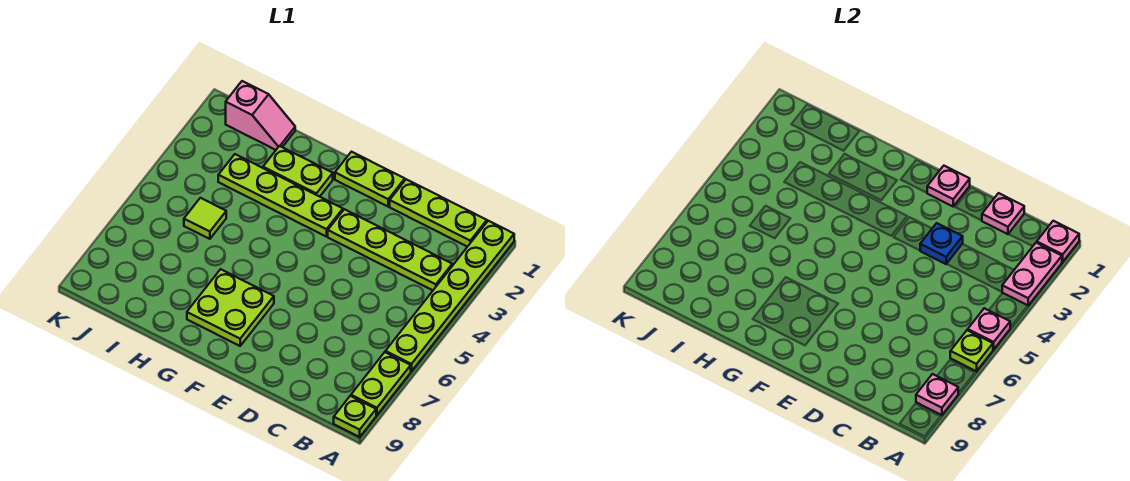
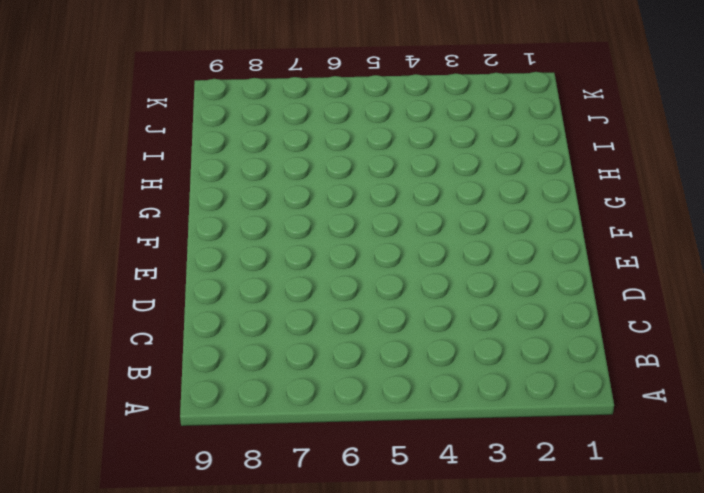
none -> lime plate A1:A6 level 1
none -> lime plate A7:A8 level 1
none -> lime plate A9 level 1

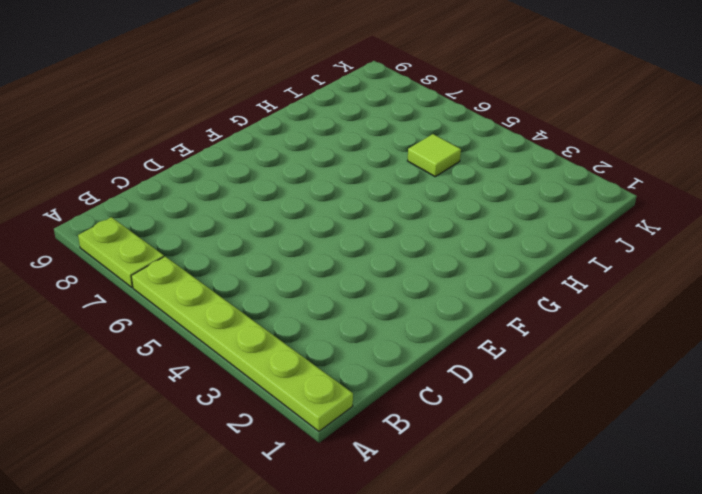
none -> lime plate A9 level 1
none -> lime plate B1:D1 level 1
none -> lime plate B3:E3 level 1

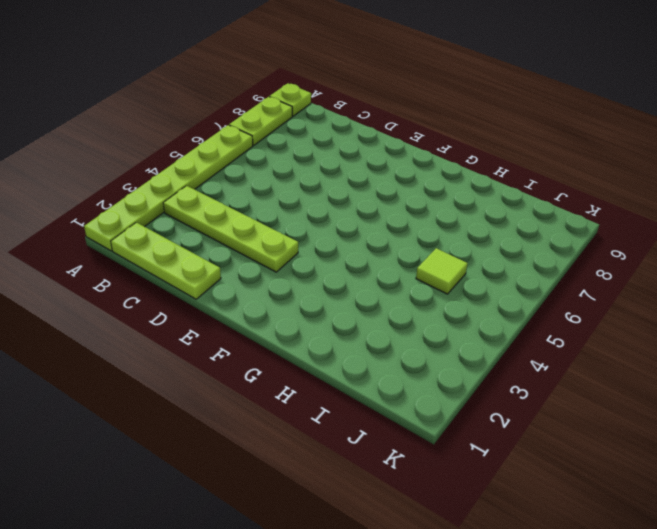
none -> lime plate E1:F1 level 1
none -> lime plate F3:I3 level 1
none -> lime plate F7:G8 level 1

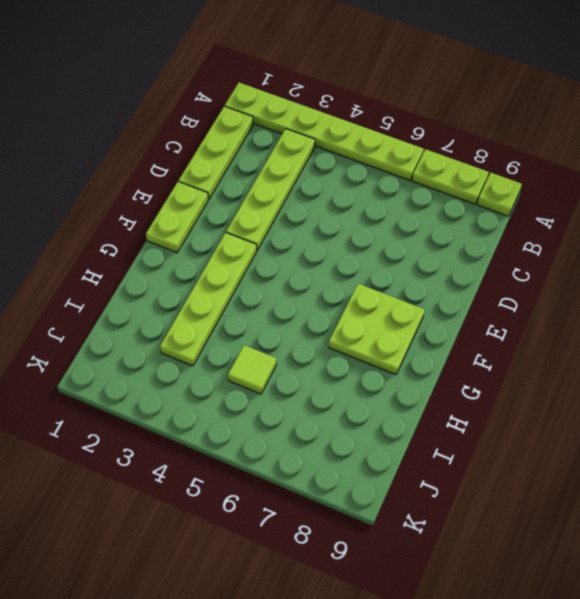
none -> lime plate G2:H2 level 1
none -> pink slope I1:J1 level 1 top J
none -> pink plate A1 level 2

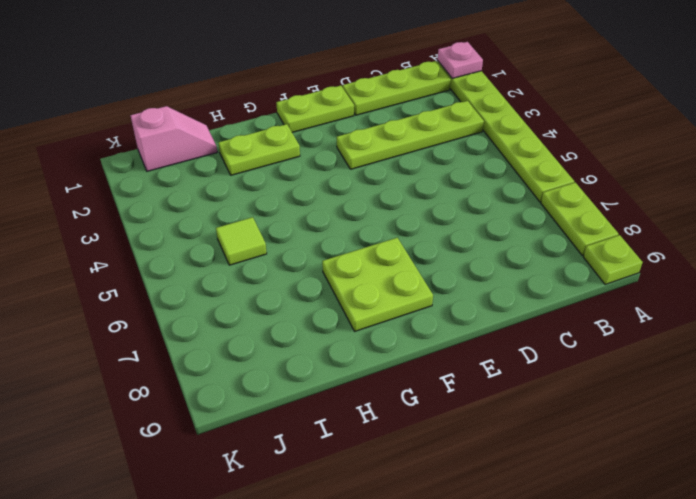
none -> lime plate F3:I3 level 1
none -> pink plate A2:A3 level 2
none -> pink plate A5 level 2

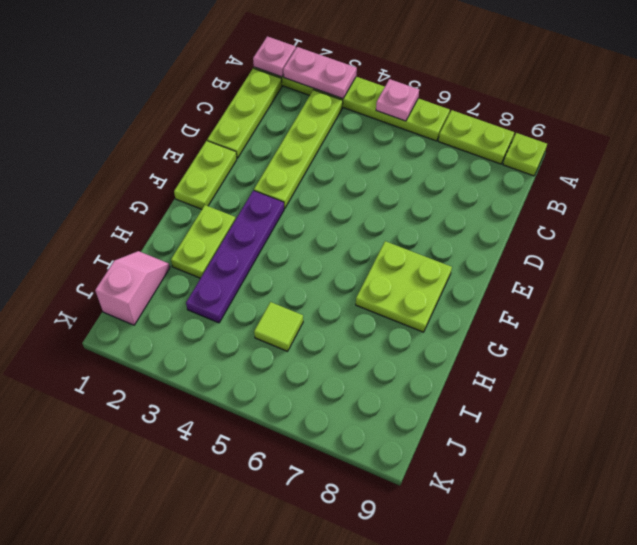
purple plate F3:I3 level 1 -> lime plate F3:I3 level 1
none -> lime plate A6 level 2
none -> pink plate A8 level 2
none -> pink plate C1 level 2

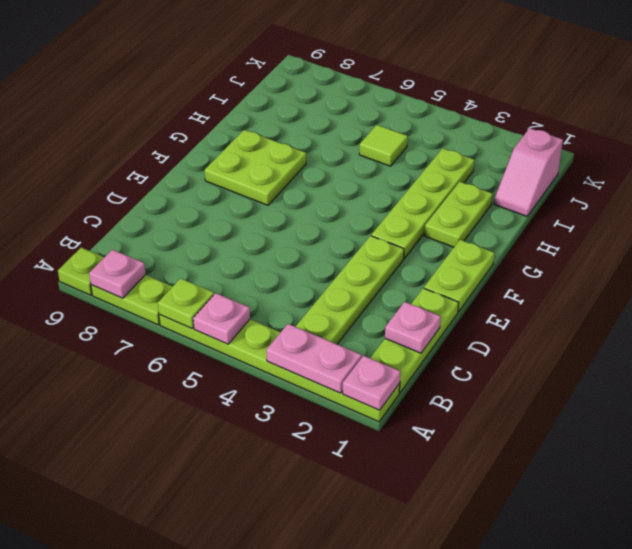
none -> blue plate D3 level 2
none -> pink plate E1 level 2

